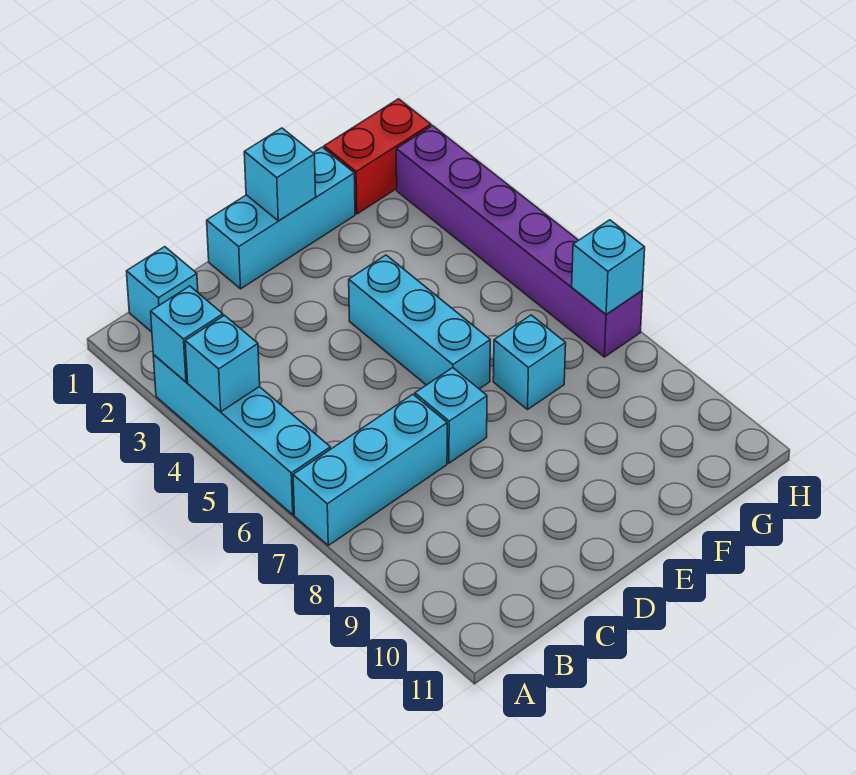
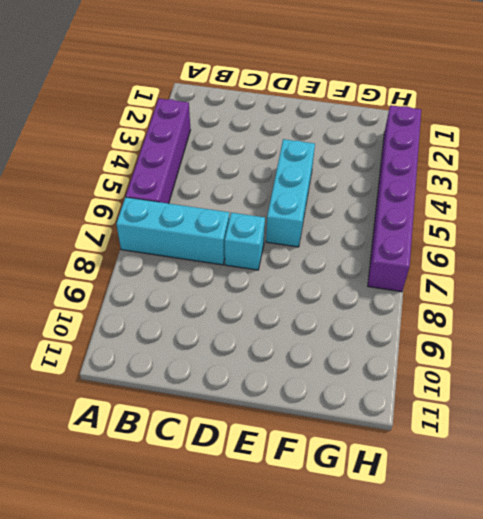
purple brick A3:A6 level 1 -> cyan brick A3:A6 level 1
none -> cyan brick B1 level 1
none -> cyan brick D1:F1 level 1
none -> cyan brick F7 level 1

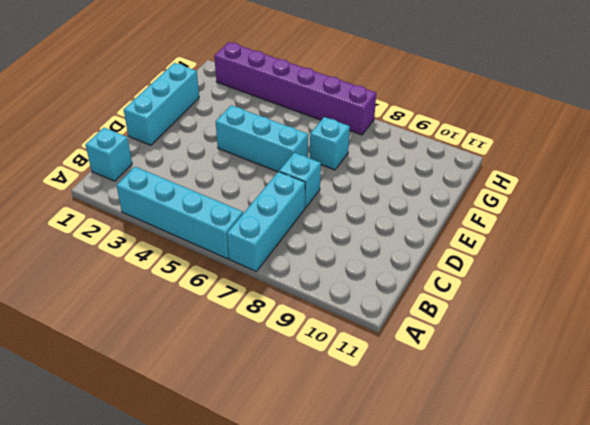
none -> red brick G1:H1 level 1
none -> cyan brick A3 level 2
none -> cyan brick A4 level 2

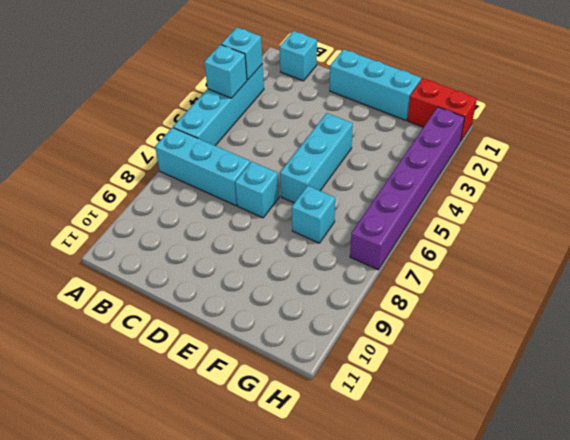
none -> cyan brick E1 level 2
none -> cyan brick H7 level 2

